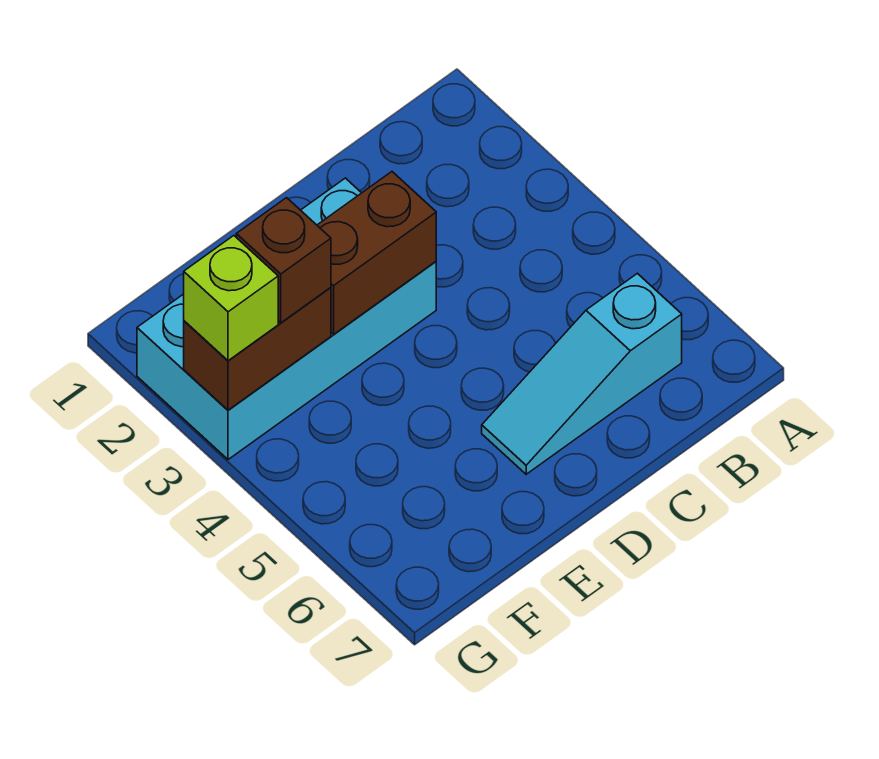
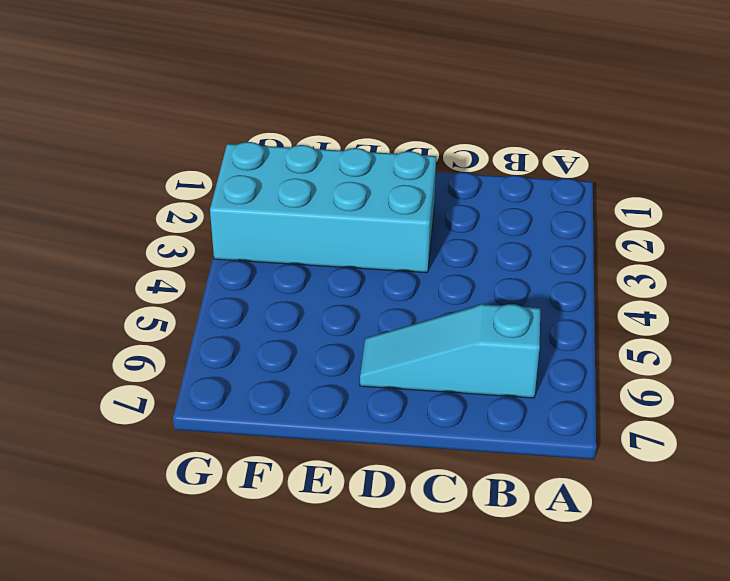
none -> brown brick D3:E3 level 2
none -> brown brick F3:G3 level 2

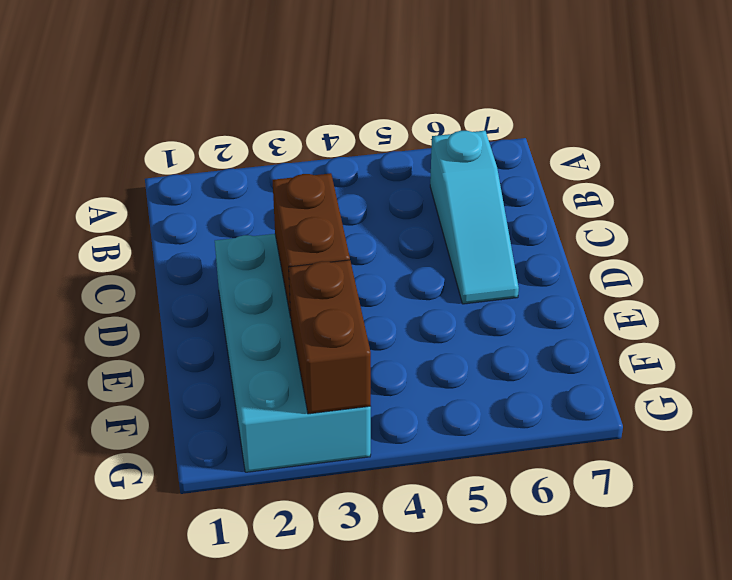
none -> brown brick F3 level 3
none -> lime brick G3 level 3

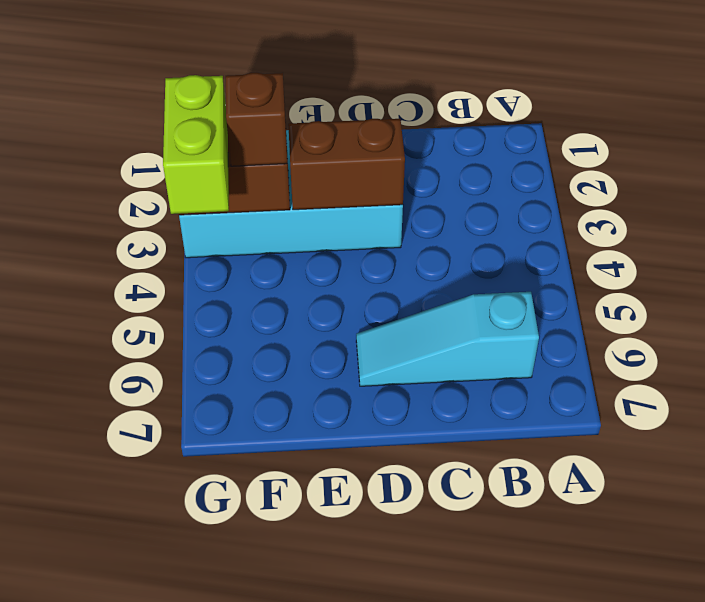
lime brick G3:G4 level 3 -> lime brick G3 level 3

